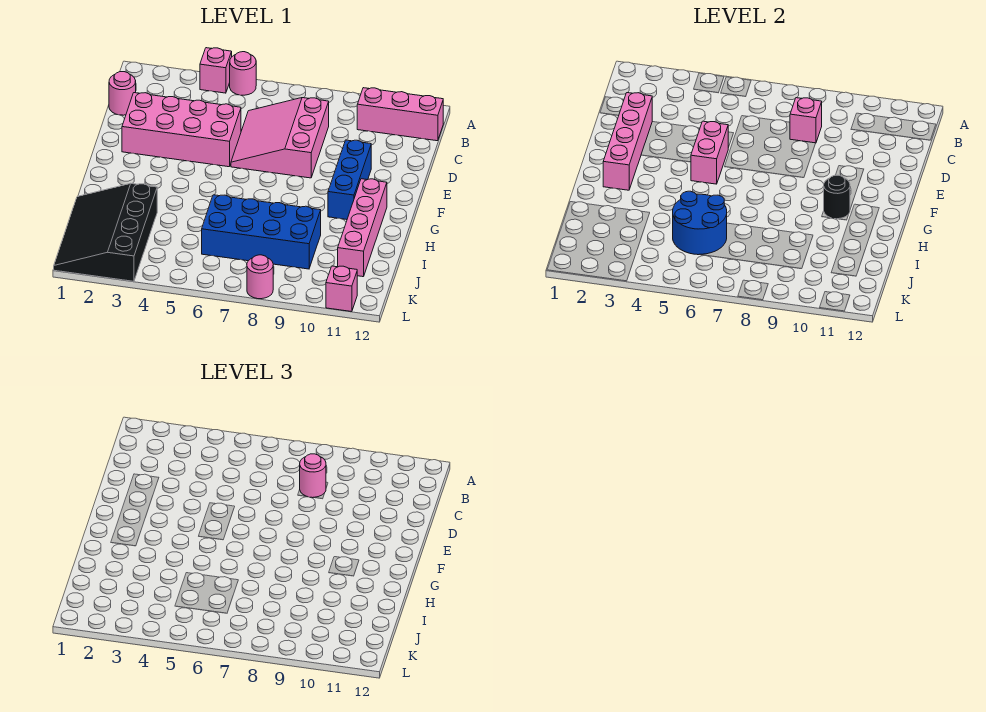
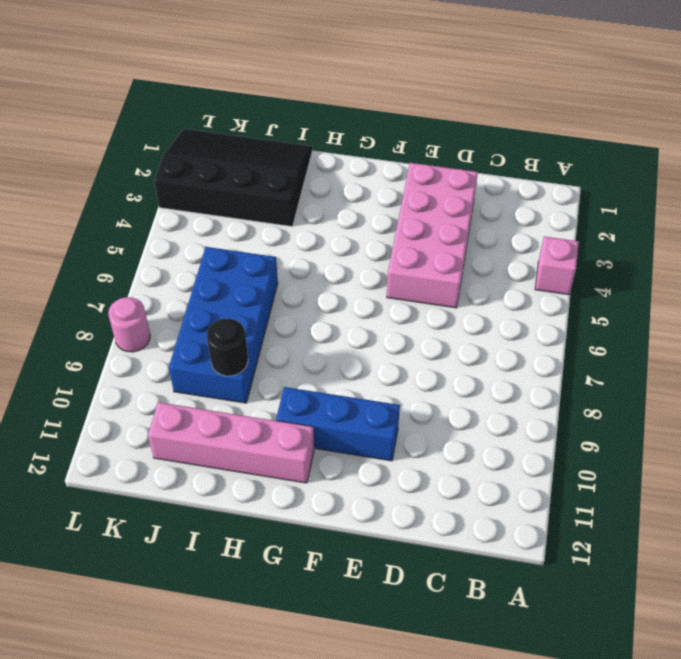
black round brick I9 level 2 -> black round brick G10 level 2
none -> pink round brick A5 level 1
none -> pink brick B10:B12 level 1
none -> pink round brick C1 level 1

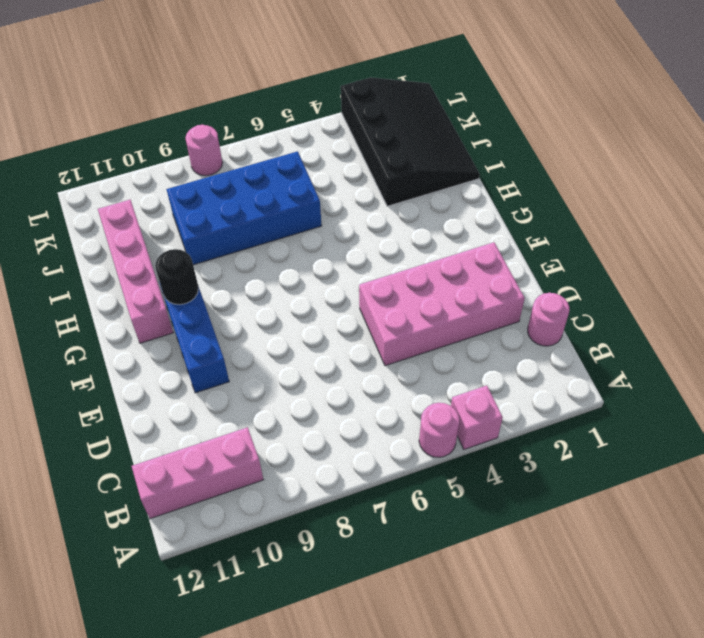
none -> pink slope C6:E8 level 1 top 8
none -> pink brick L11 level 1
none -> pink brick C8 level 2

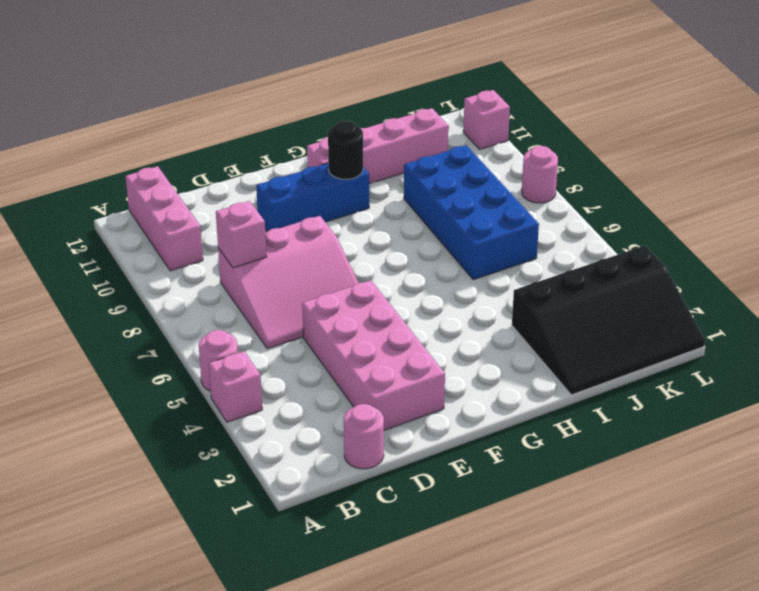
none -> pink brick D2:G2 level 2
none -> pink brick E5:F5 level 2
none -> blue round brick I5:J6 level 2

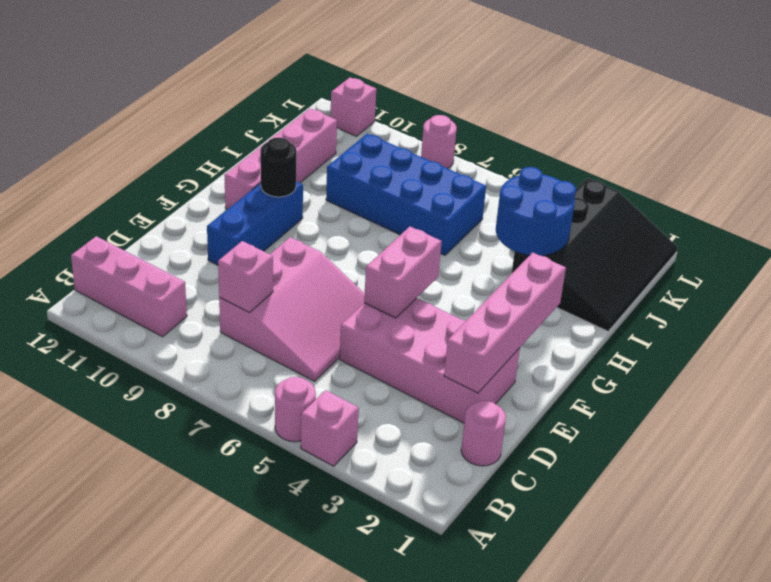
blue round brick I3:J4 level 2 -> blue round brick I5:J6 level 2
none -> pink round brick C8 level 3

